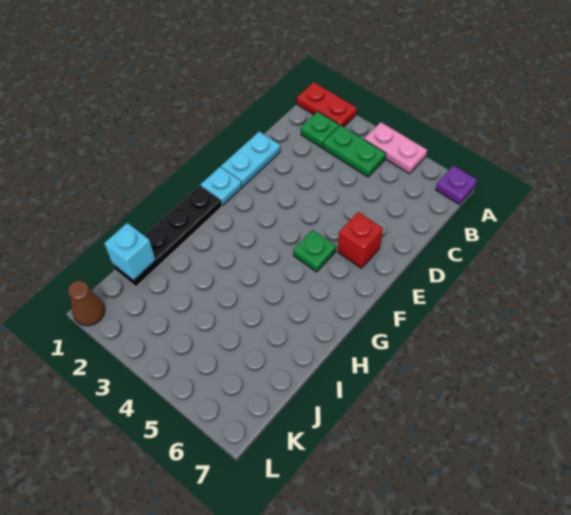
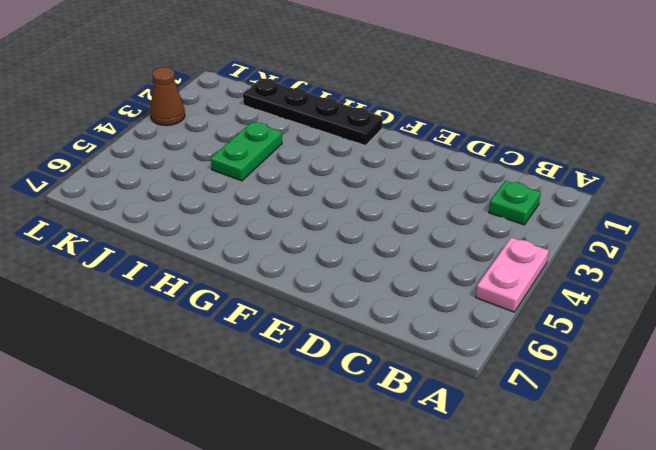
green plate I3:I4 level 1 -> green plate B3:B4 level 1
brown cone L3 level 1 -> brown cone L1 level 1
none -> red plate A1:A2 level 1
none -> purple plate A7 level 1
none -> cyan plate D1:E1 level 1

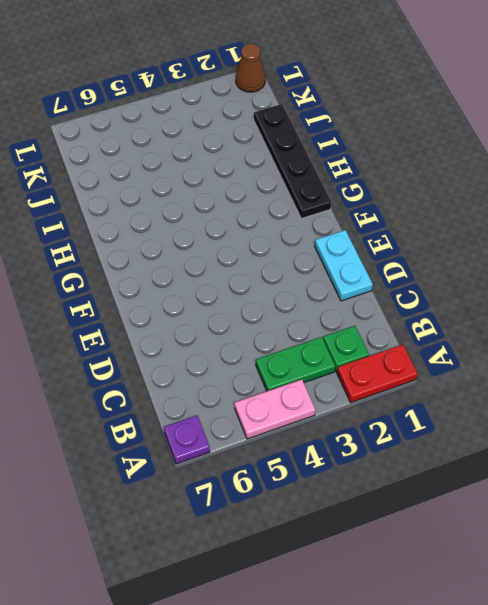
none -> red brick E6 level 1
none -> cyan plate F1 level 1
none -> green plate F5 level 1

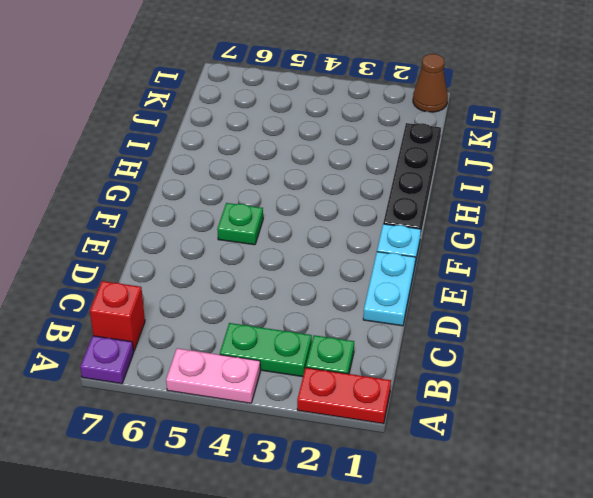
red brick B7 level 1 -> red brick E6 level 1
none -> cyan brick J1 level 2

